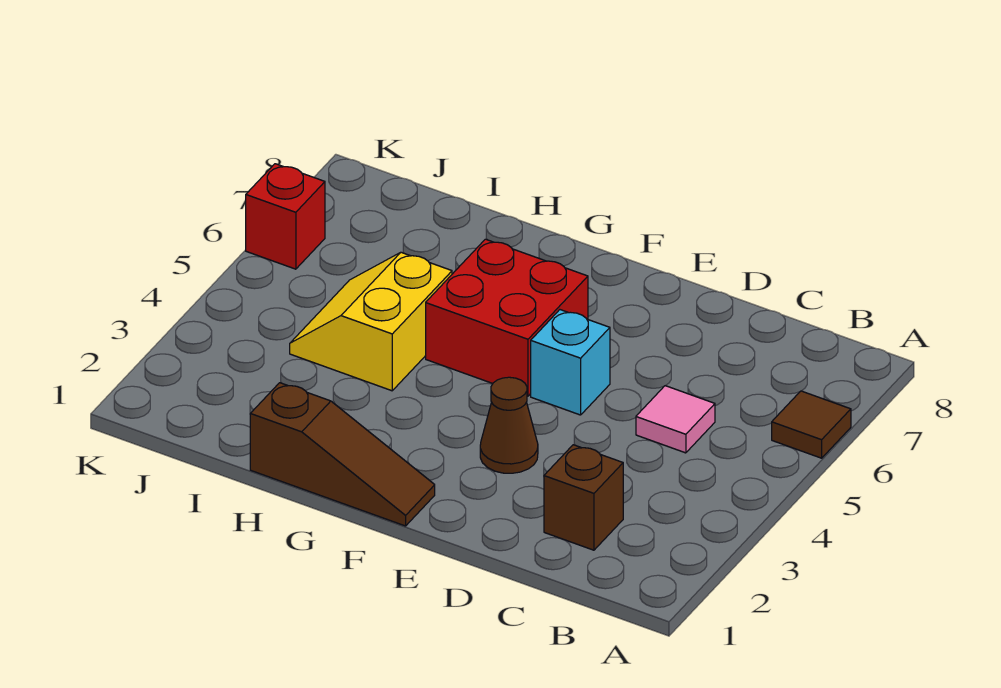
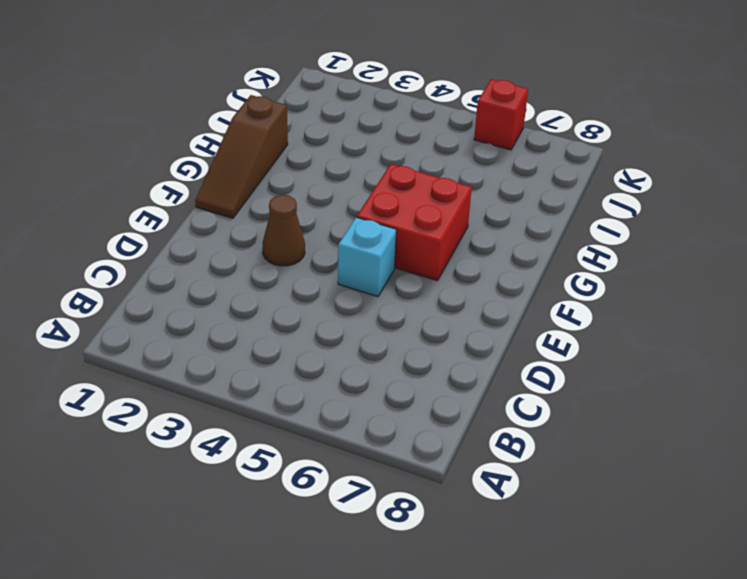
none -> brown tile A6 level 1
none -> brown brick C2 level 1

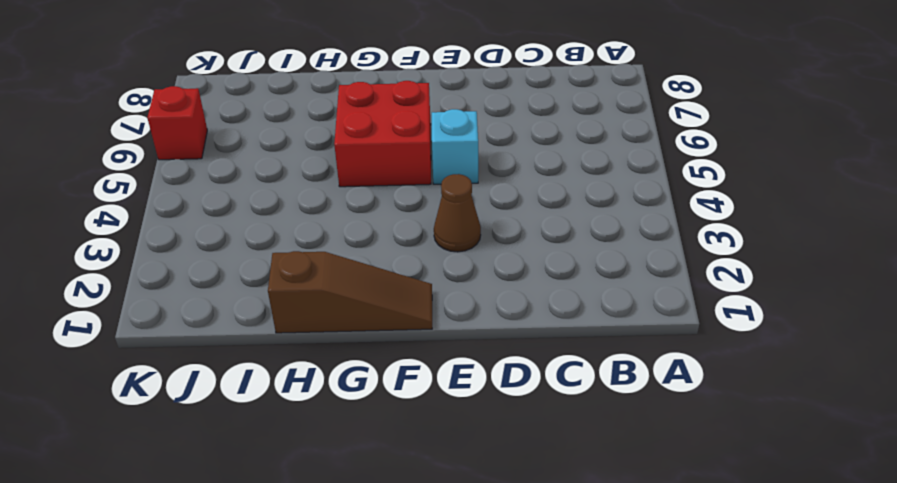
none -> brown tile A6 level 1
none -> brown brick C2 level 1

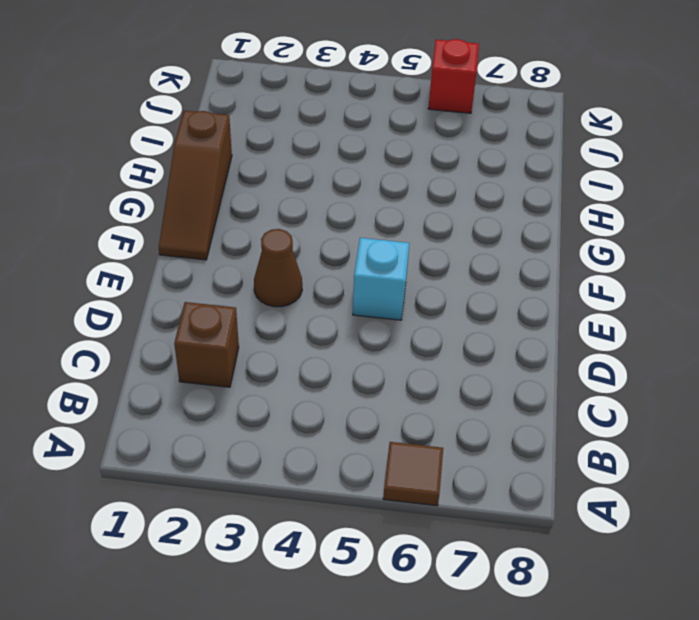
none -> pink tile C5 level 1
none -> red brick F5:G6 level 1

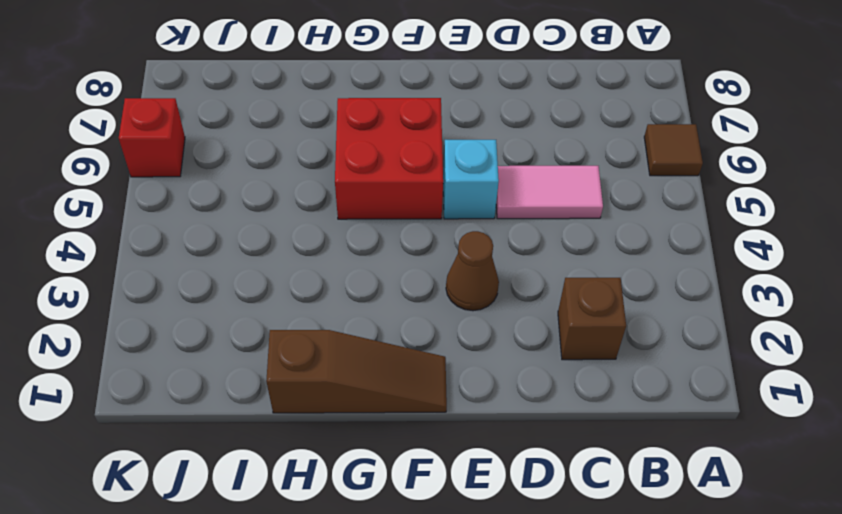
pink tile C5:D5 level 1 -> pink tile C5 level 1
none -> yellow slope H4:I5 level 1 top H

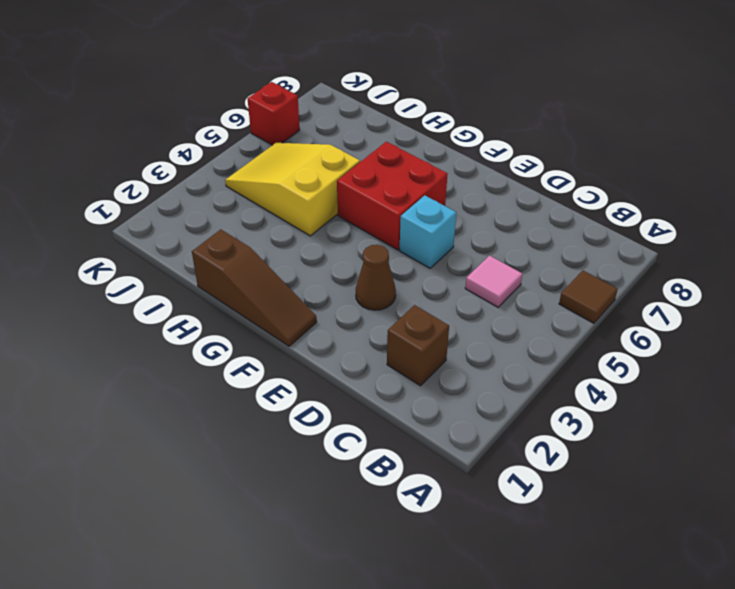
yellow slope H4:J5 level 1 top H -> yellow slope H4:I5 level 1 top H

